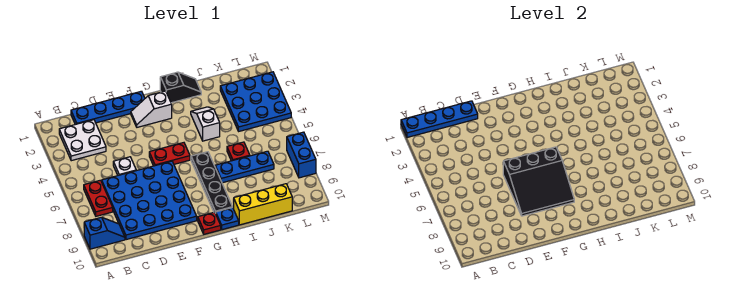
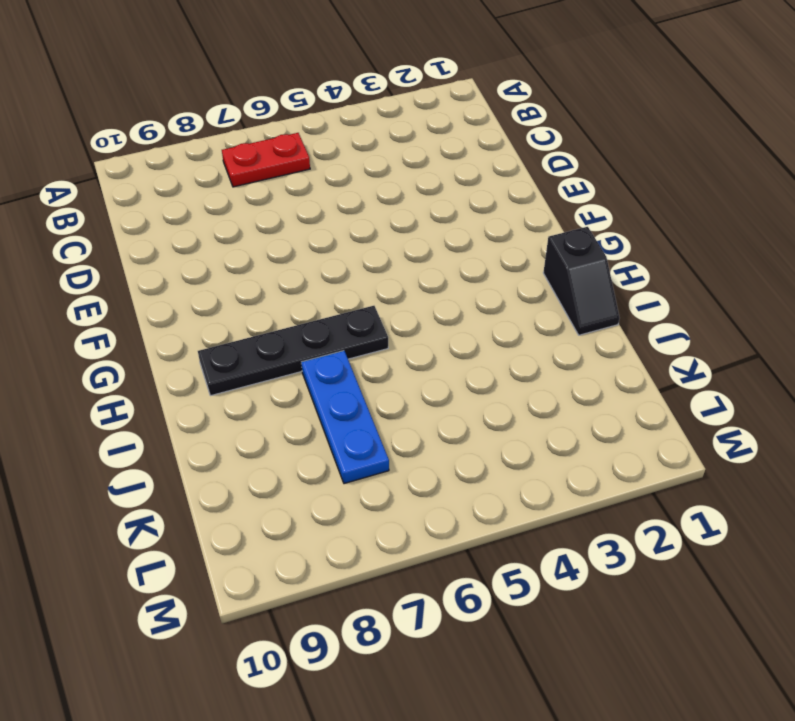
none -> blue slope A9:B9 level 1 top A
none -> white plate B2:C3 level 1
none -> blue plate C1:F1 level 1

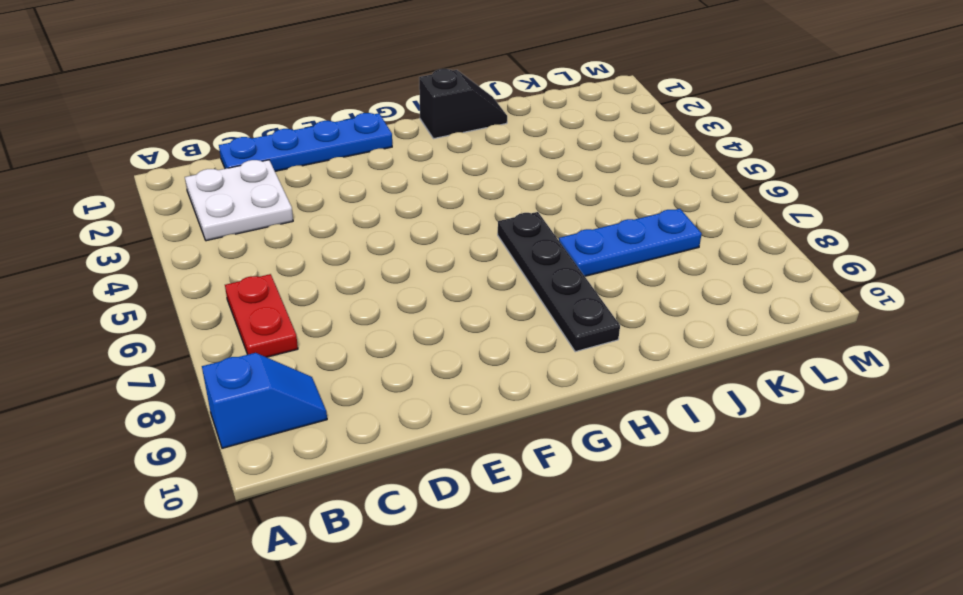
none -> blue plate C6:F9 level 1
none -> white plate D5 level 1
none -> white slope F2:G2 level 1 top G

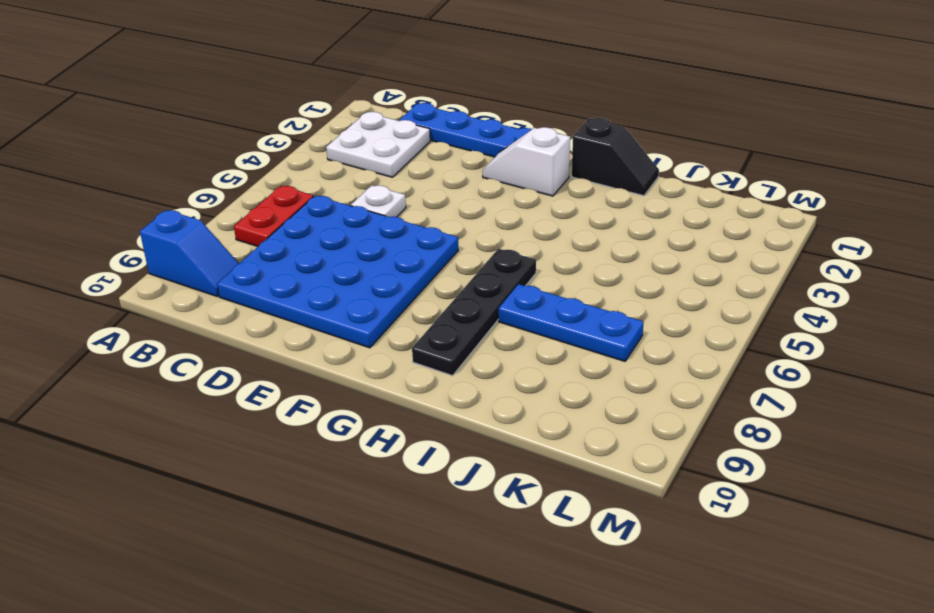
none -> red plate F5:G5 level 1
none -> red plate G10 level 1
none -> blue plate H10 level 1

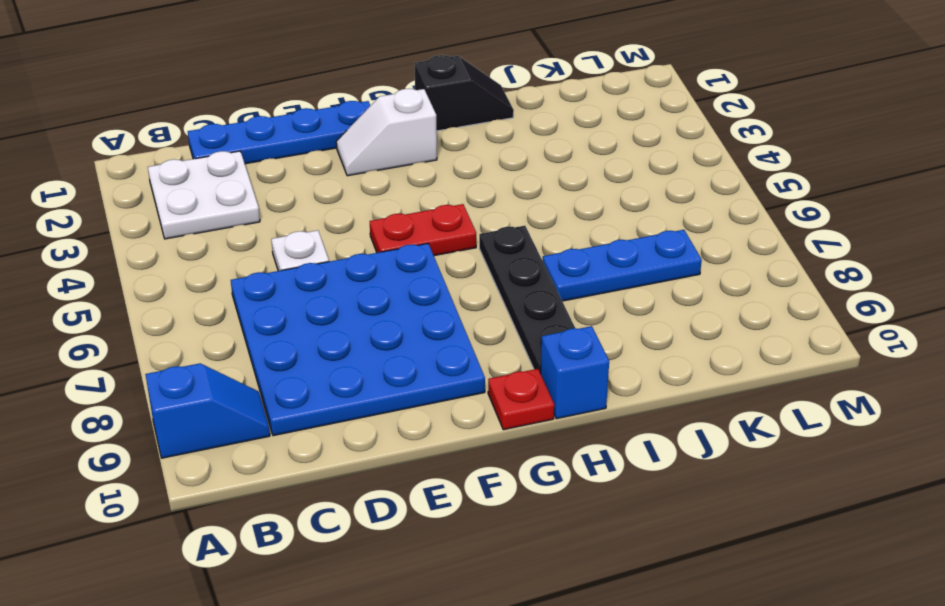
blue brick H10 level 1 -> blue plate H10 level 1
none -> red plate B6:B7 level 1
none -> white slope I3:I4 level 1 top 4
none -> yellow brick I10:K10 level 1

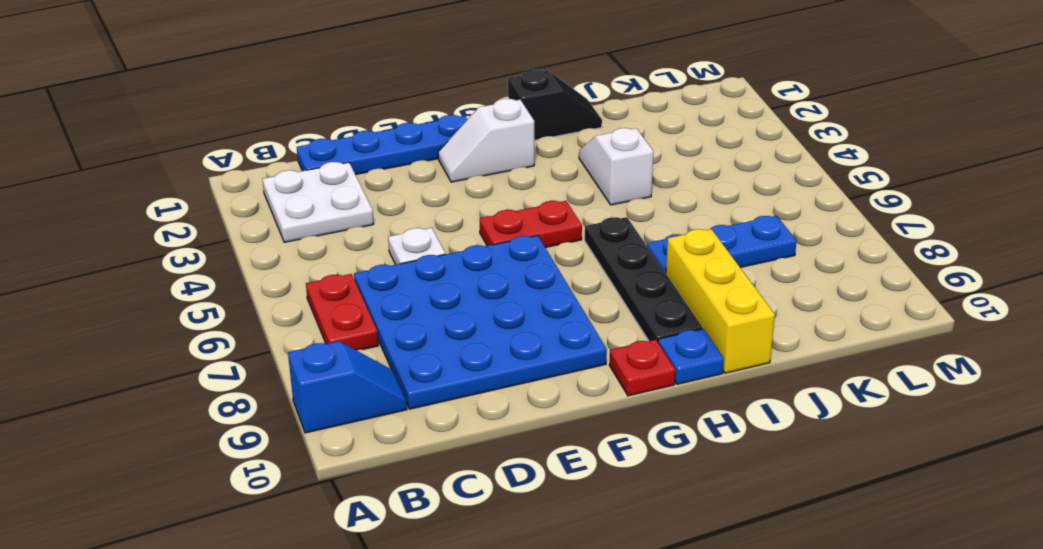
yellow brick I8:I10 level 1 -> yellow brick I10:K10 level 1
none -> red plate J6 level 1
none -> blue plate K2:M4 level 1
none -> blue brick M7:M8 level 1

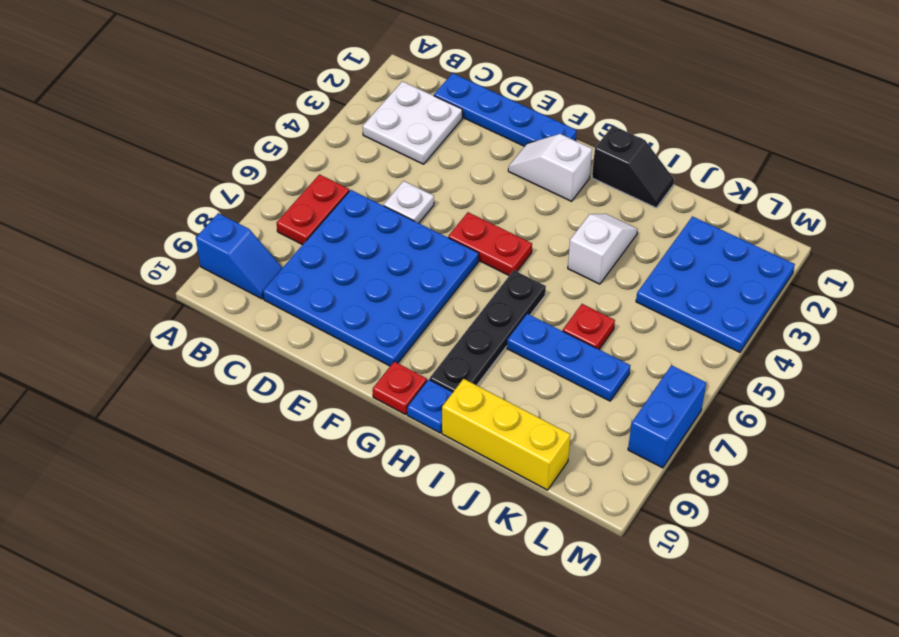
none -> blue plate A1:D1 level 2
none -> black slope E6:G8 level 2 top 6

